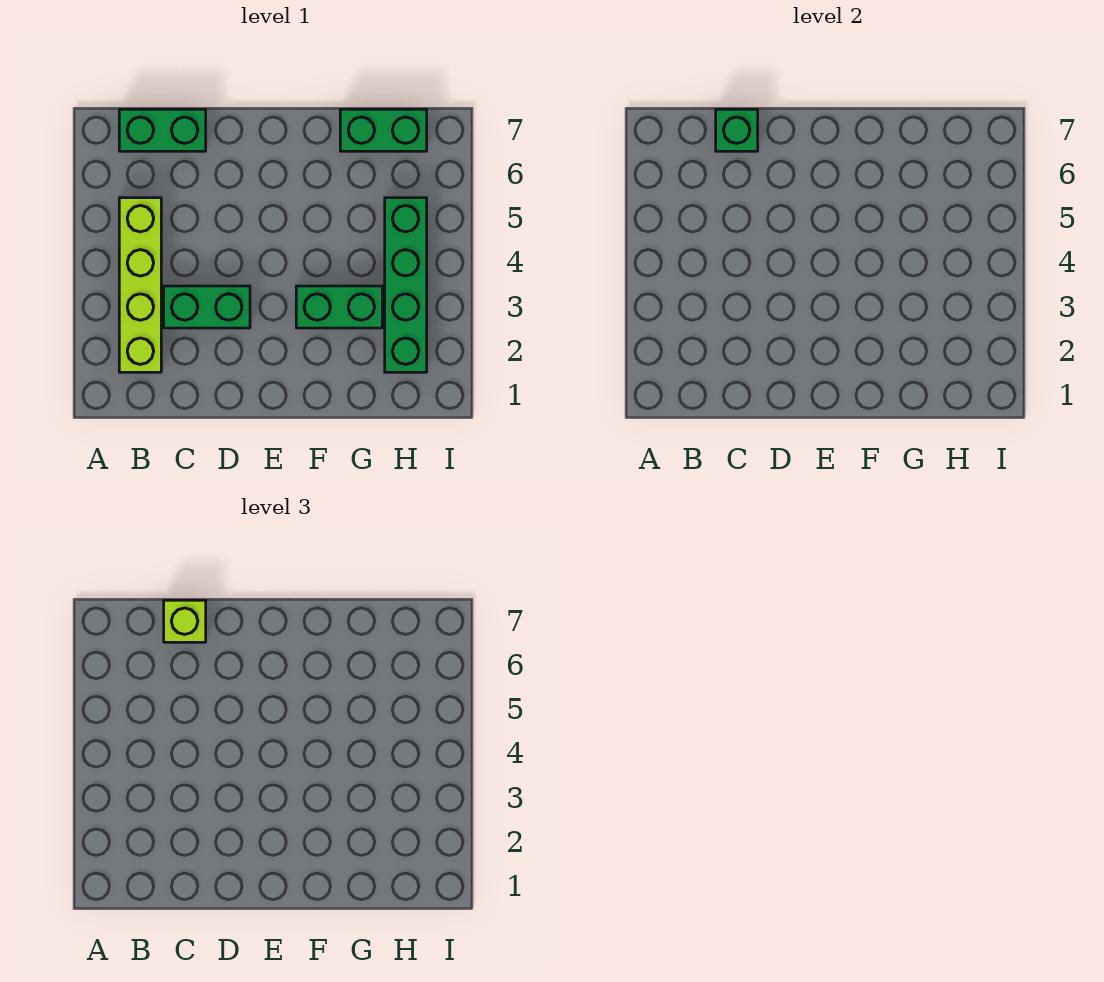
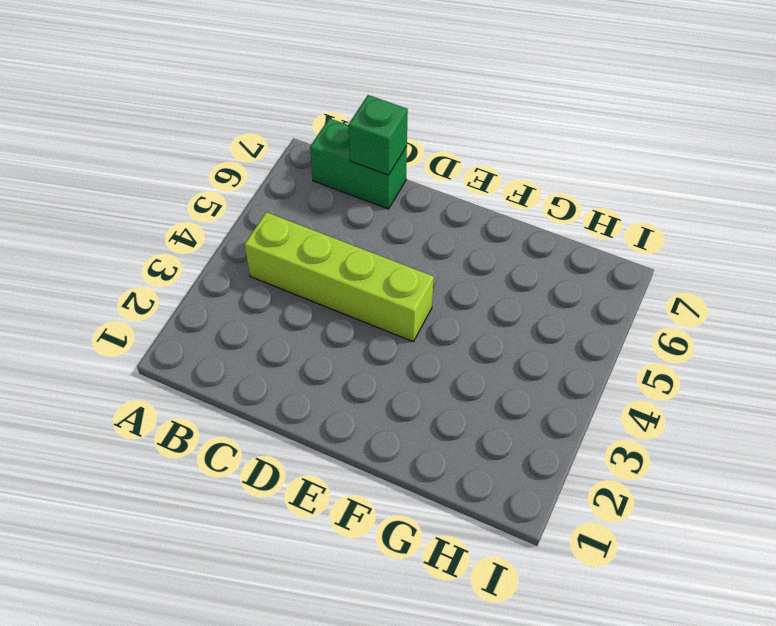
lime brick B4:E4 level 1 -> lime brick B2:B5 level 1
none -> green brick C3:D3 level 1
none -> green brick F3:G3 level 1

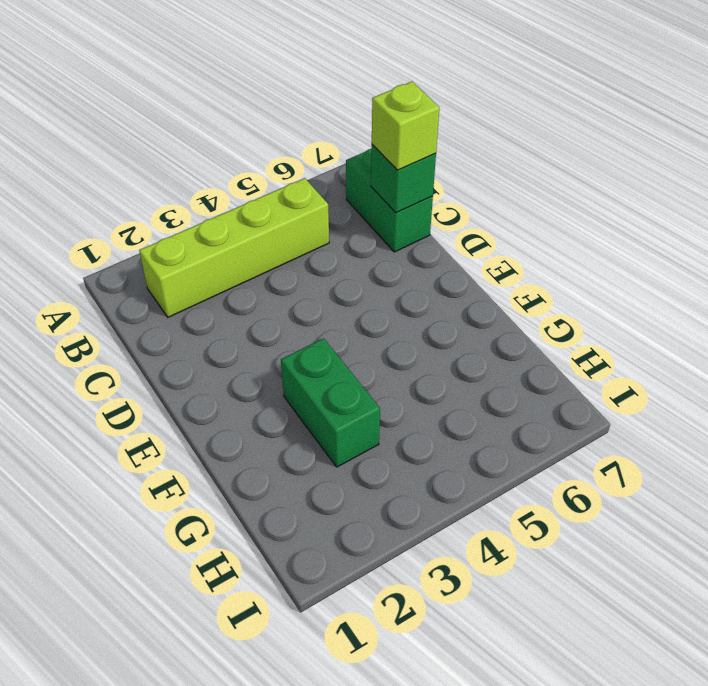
none -> green brick C3:D3 level 1
none -> green brick G7:H7 level 1

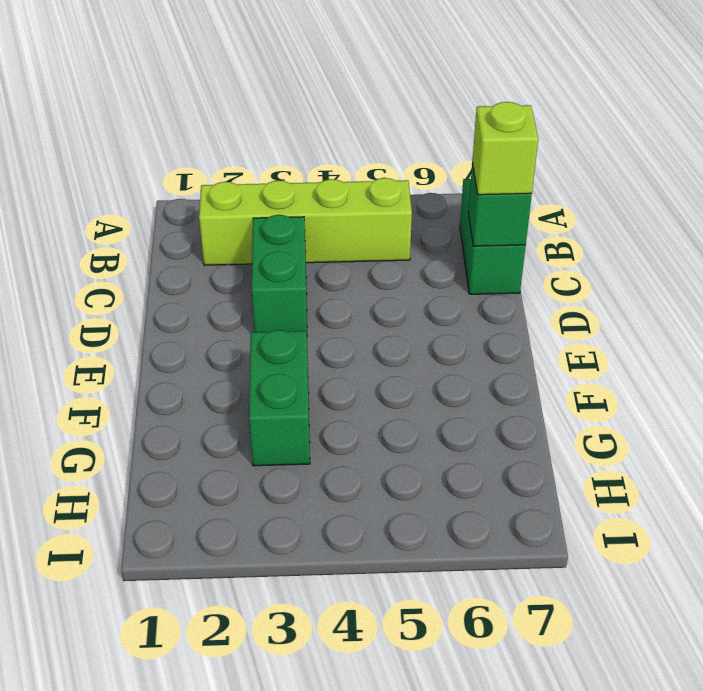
none -> green brick G7:H7 level 1
none -> green brick H2:H5 level 1

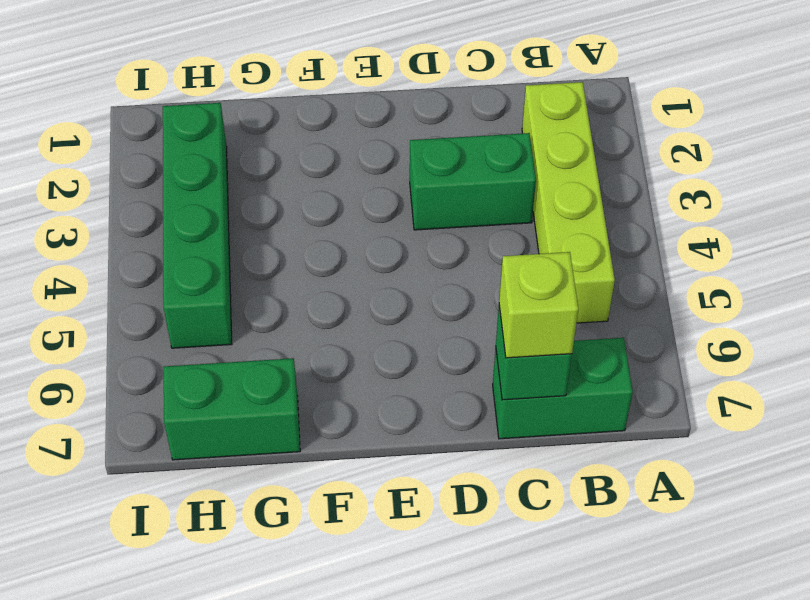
none -> green brick F3:G3 level 1

